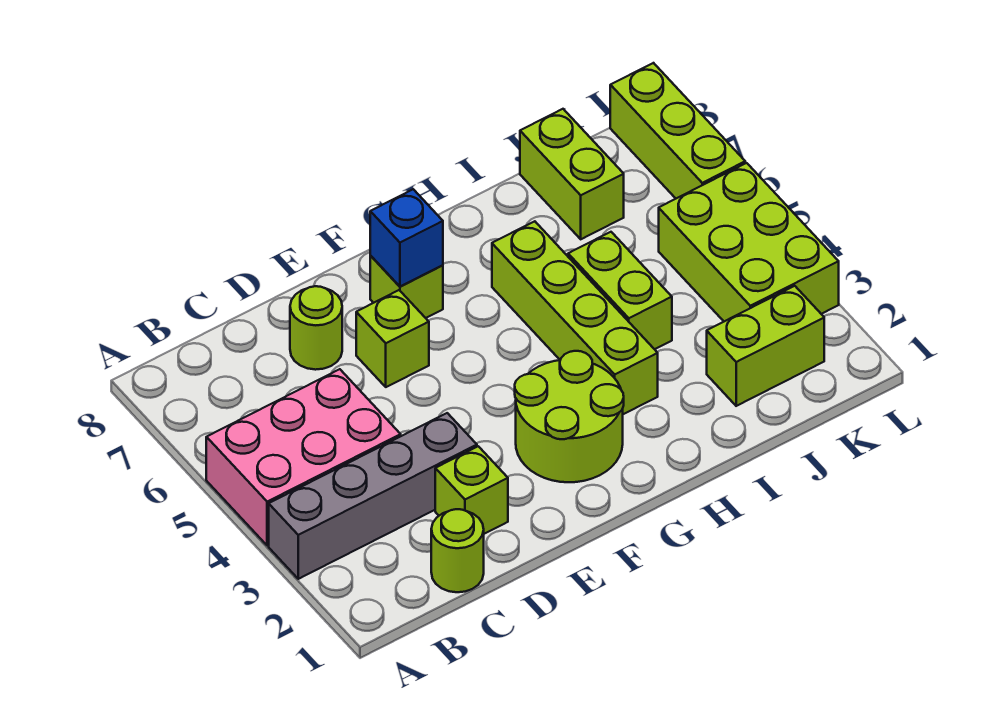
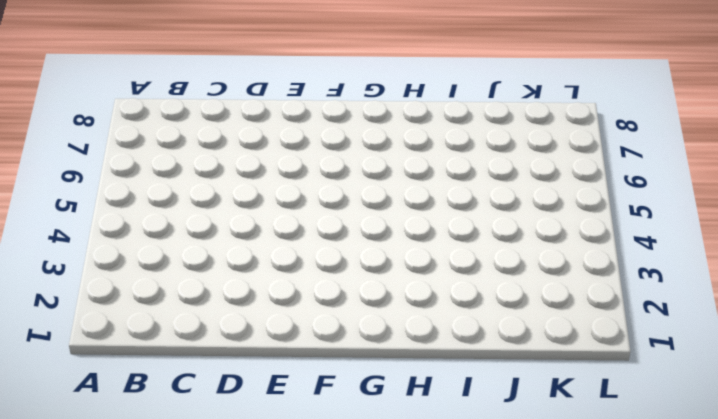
none -> grey brick A3:D3 level 1
none -> pink brick A4:C5 level 1
none -> lime round brick C1 level 1

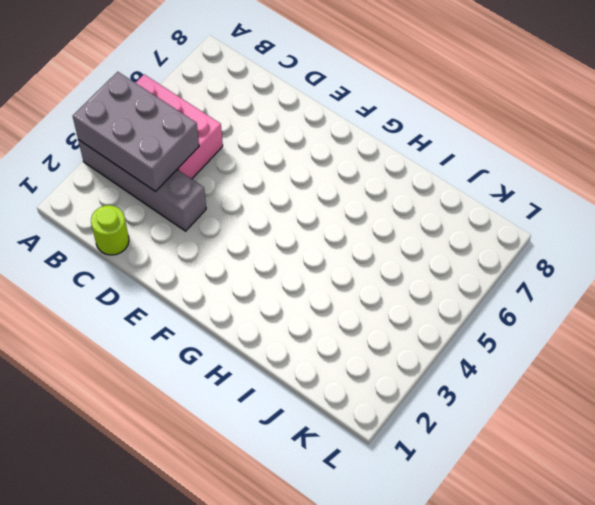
grey brick A3:C4 level 2 -> none
none -> lime brick D2 level 1
none -> lime round brick D7 level 1
none -> lime brick E6 level 1

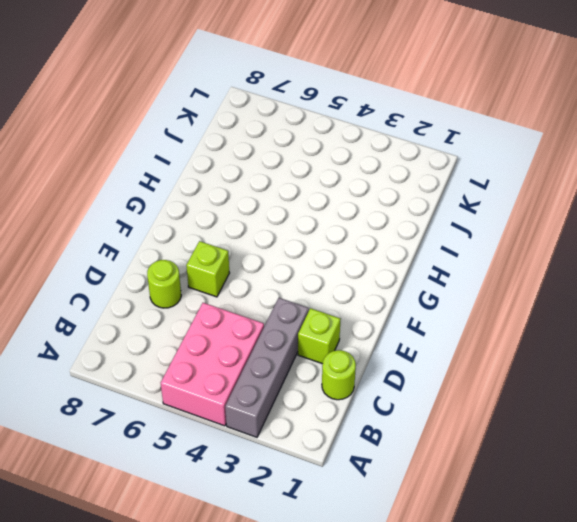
none -> lime round brick F2:G3 level 1
none -> lime brick F7 level 1
none -> lime brick H3:H6 level 1

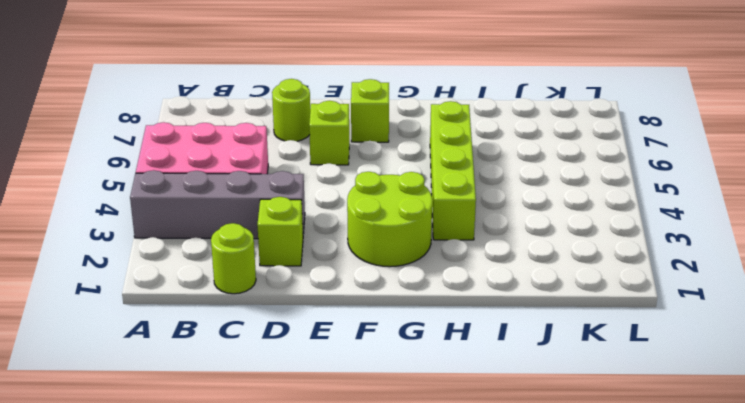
none -> lime brick I4:I5 level 1
none -> lime brick J2:K2 level 1
none -> lime brick J7:J8 level 1

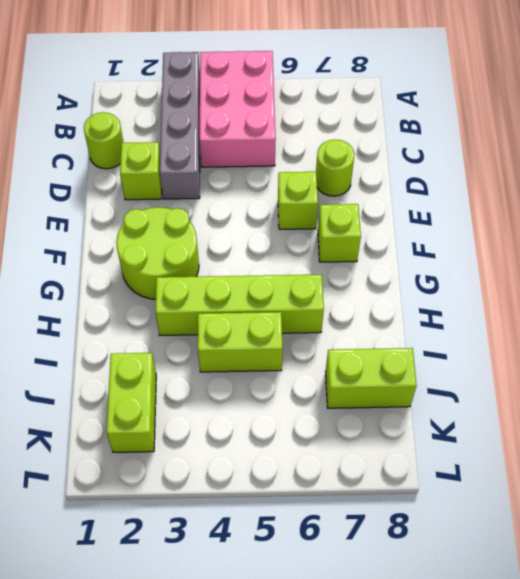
none -> lime brick K3:L5 level 1
none -> lime brick L6:L8 level 1
none -> blue brick F7 level 2

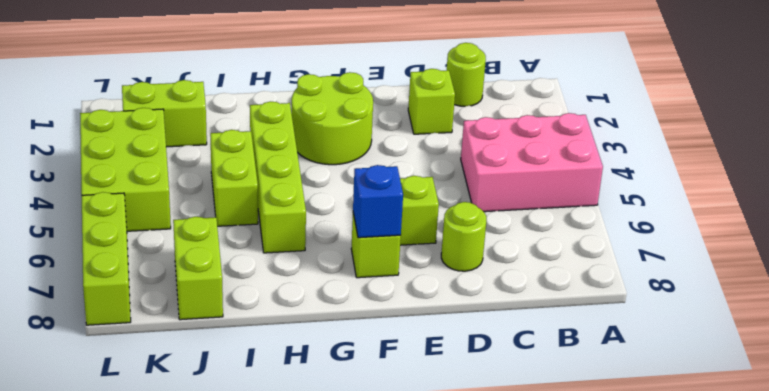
none -> grey brick A3:D3 level 1

